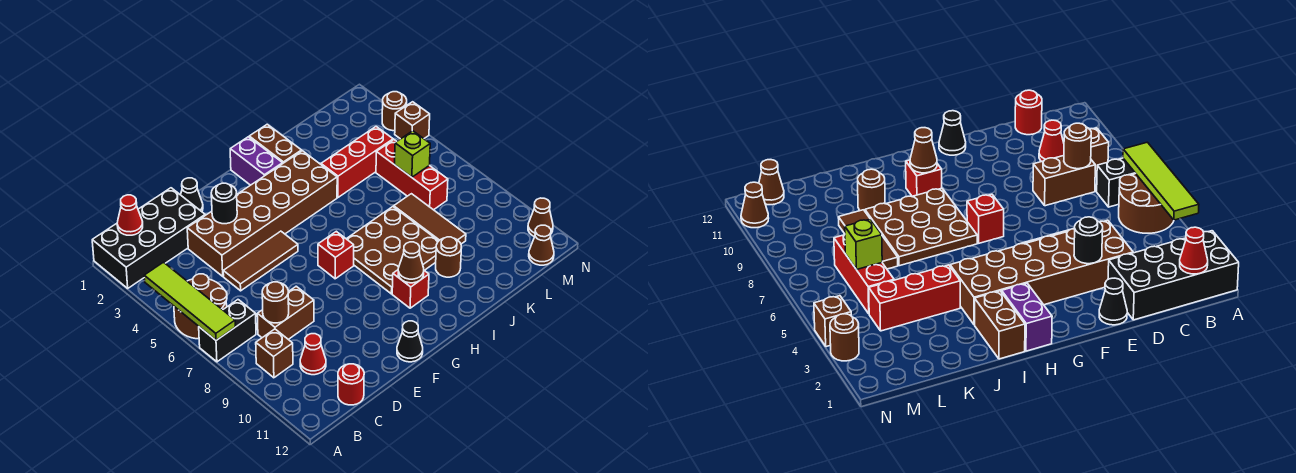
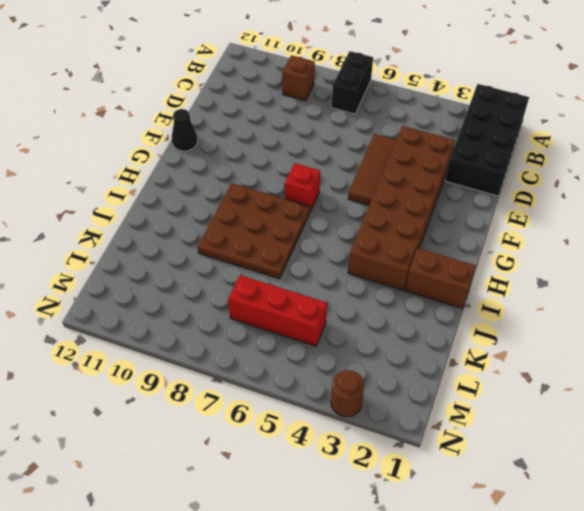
none -> brown round brick A5:B6 level 1
none -> brown brick C8:D8 level 1
none -> red cone C10 level 1
none -> red round brick C12 level 1

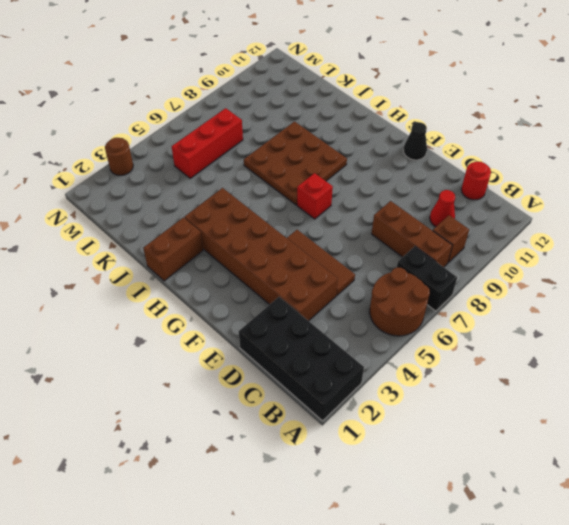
brown brick B8:D8 level 1 -> brown brick C8:D8 level 1
none -> black cone E1 level 1
none -> purple brick H1:H2 level 1
none -> red brick H10 level 1
none -> red brick J4:L4 level 1

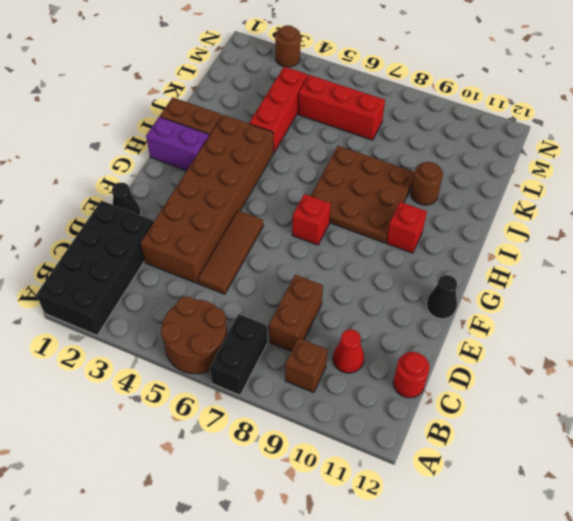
none -> brown tile K7:K9 level 1
none -> brown cone M12 level 1
none -> brown brick N4 level 1
none -> brown cone N11 level 1

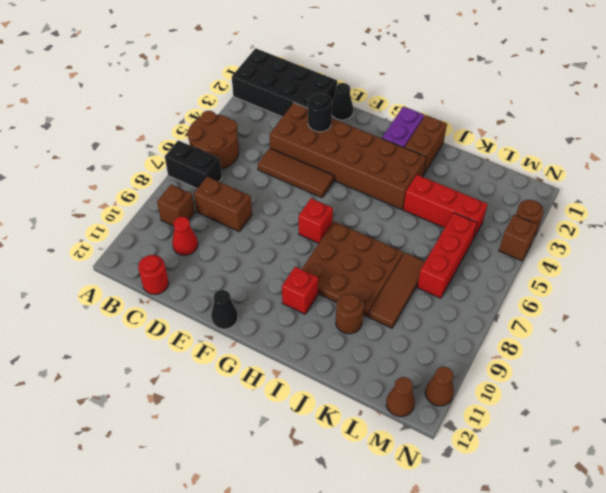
none -> lime tile A4:A7 level 2
none -> red cone B1 level 2
none -> brown round brick C8 level 2
none -> brown cone H10 level 2

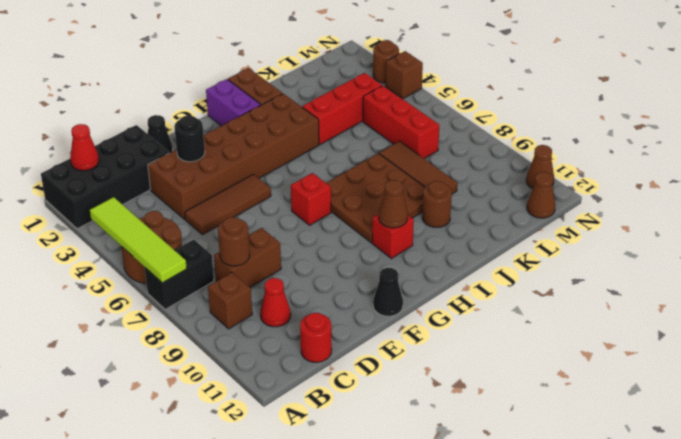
none -> lime brick L6 level 2

